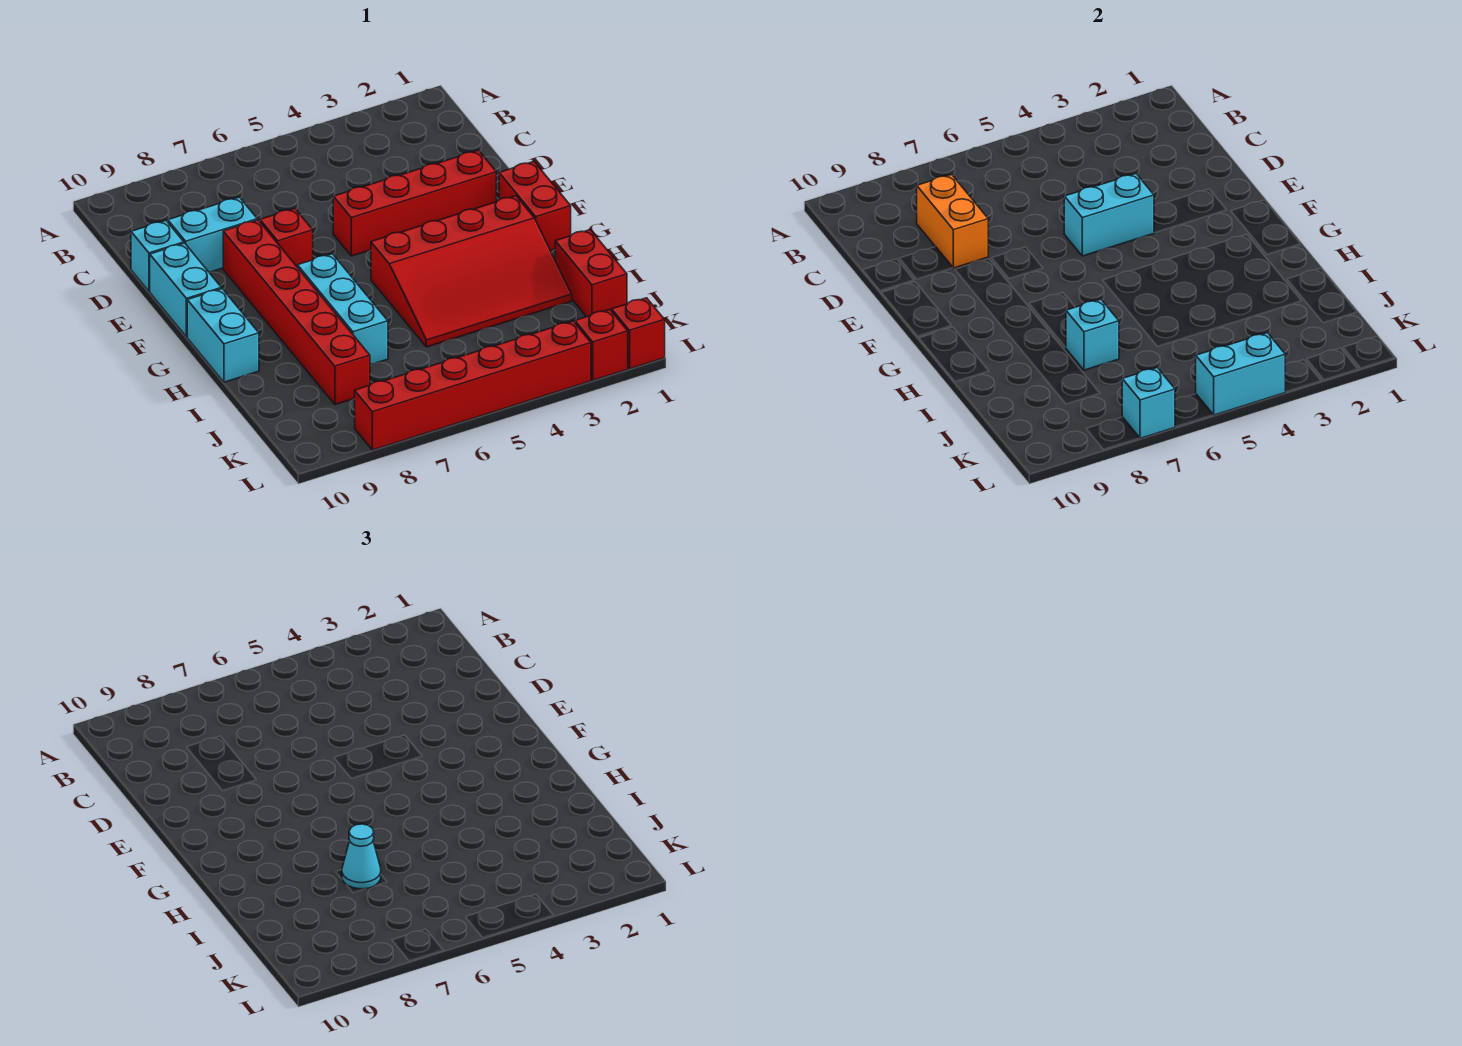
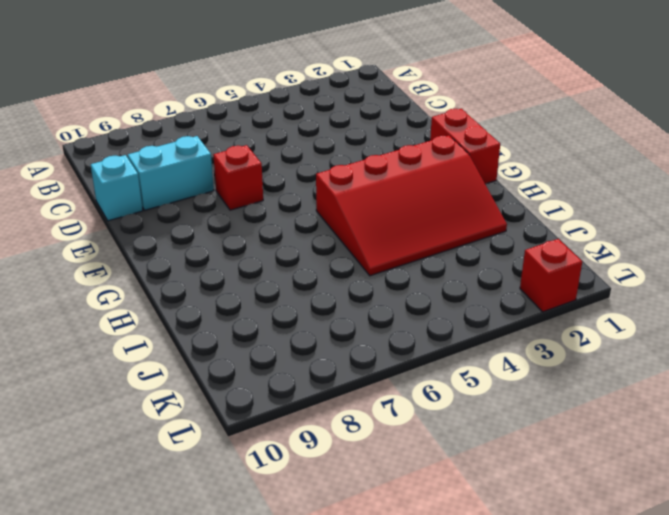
none -> red brick E2:E5 level 1
none -> red brick E8:J8 level 1
none -> cyan brick E10:F10 level 1

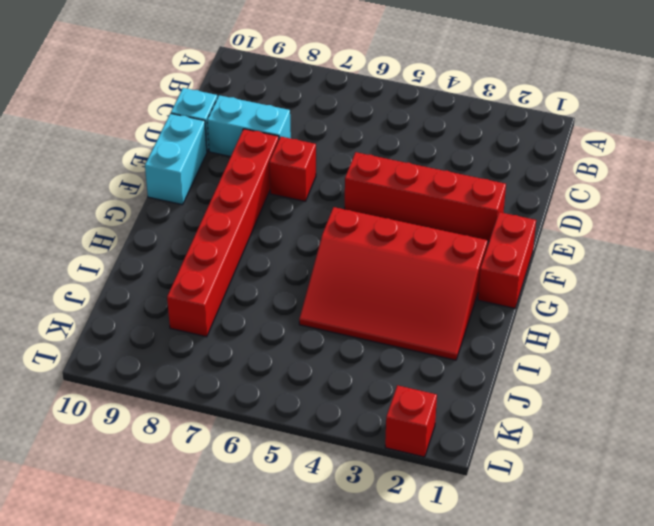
none -> cyan brick G7:I7 level 1
none -> cyan brick G10:H10 level 1
none -> red brick I1:J1 level 1

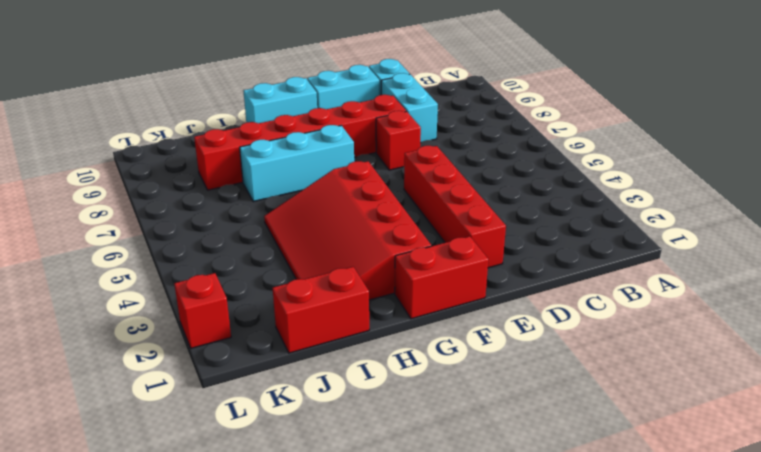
none -> red brick L1 level 1
none -> red brick L3:L8 level 1
none -> orange brick C8:D8 level 2

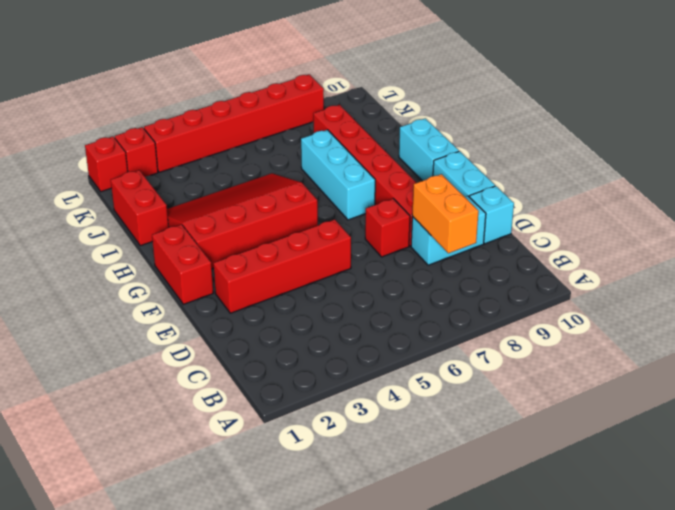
none -> cyan brick E4:E5 level 2
none -> cyan brick I7 level 2
none -> cyan brick L4:L5 level 2

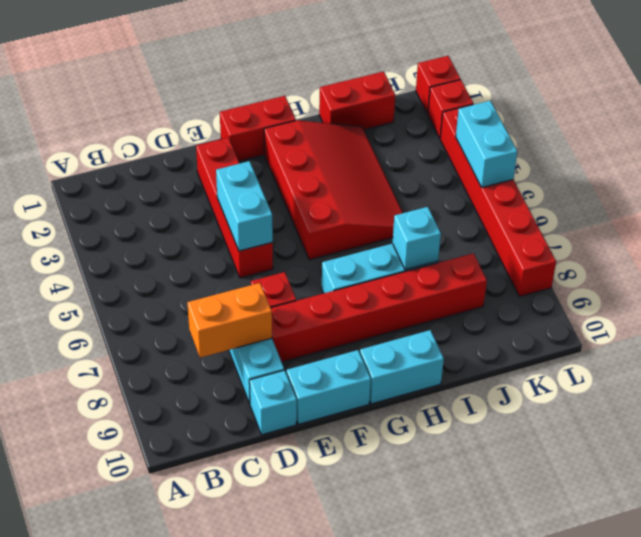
none -> cyan brick L7 level 2
none -> cyan cone I7 level 3

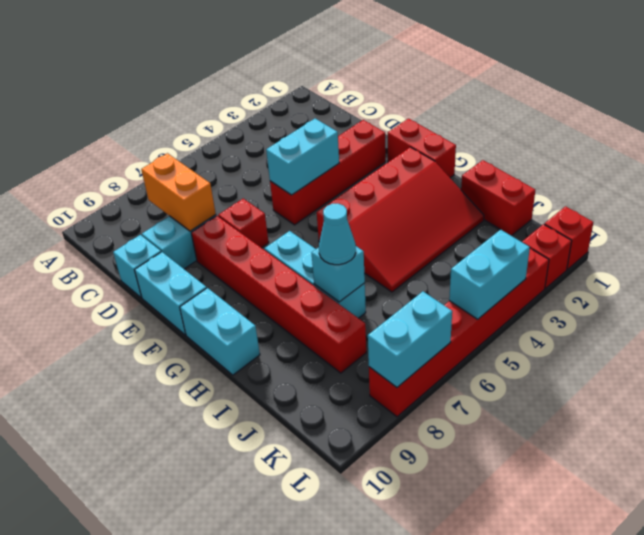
cyan brick L7:L8 level 2 -> cyan brick L7 level 2

